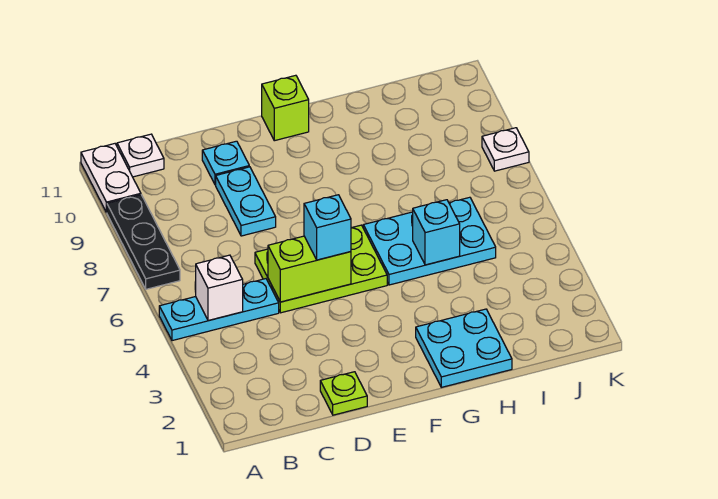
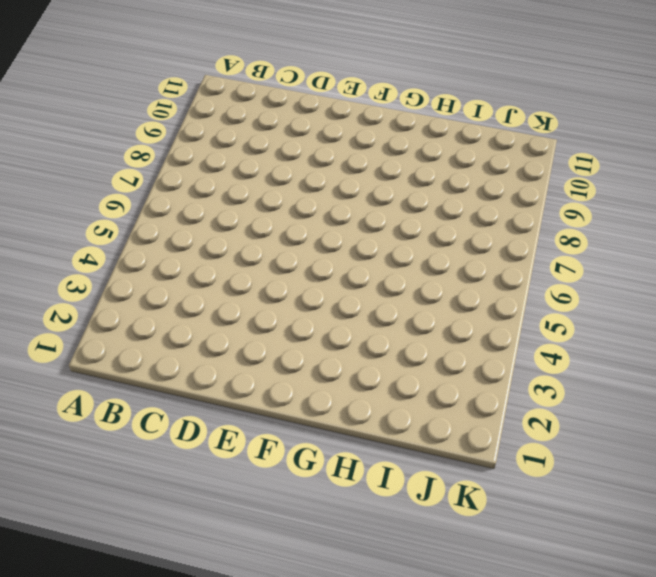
none -> cyan plate A5:C5 level 1
none -> black plate A7:A9 level 1
none -> white plate A10:A11 level 1

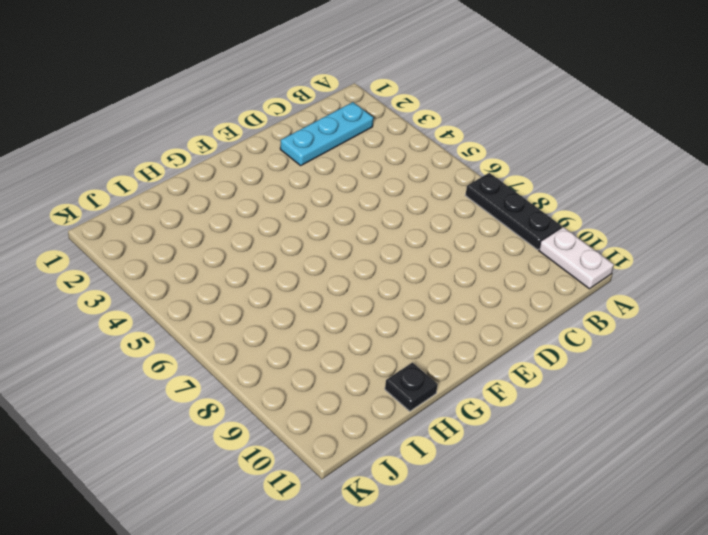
cyan plate B2:D2 level 1 -> cyan plate A5:C5 level 1
black plate H11 level 1 -> none
none -> white plate B11 level 1
none -> lime plate D1 level 1
none -> lime plate D5:F6 level 1

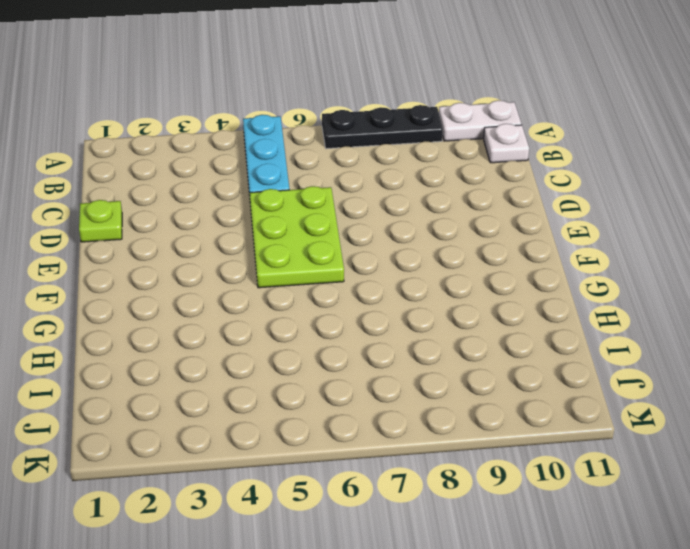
none -> cyan plate D8:D9 level 1
none -> cyan plate D10 level 1
none -> lime brick F11 level 1

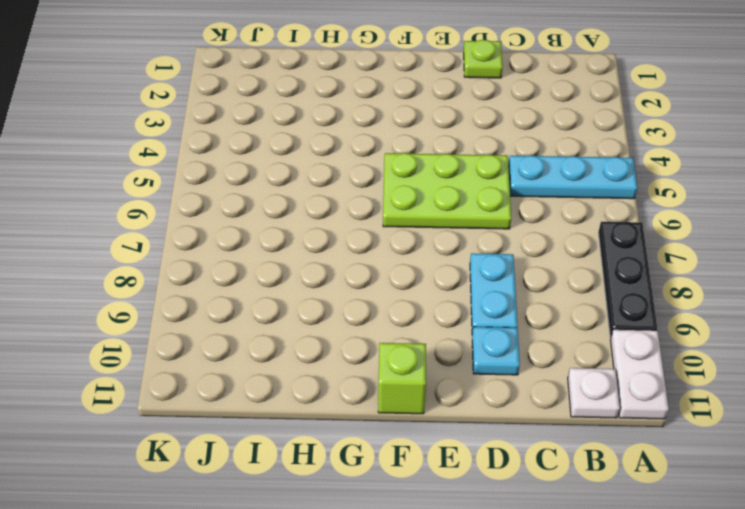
none -> cyan plate G1:H2 level 1
none -> cyan plate G5:I6 level 1
none -> white plate K8 level 1

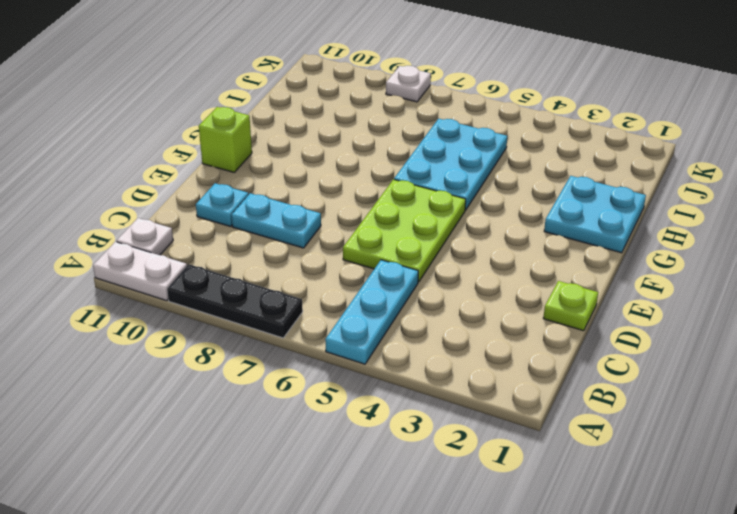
none -> white brick B5 level 2
none -> lime brick D5:E5 level 2
none -> cyan brick H5 level 2

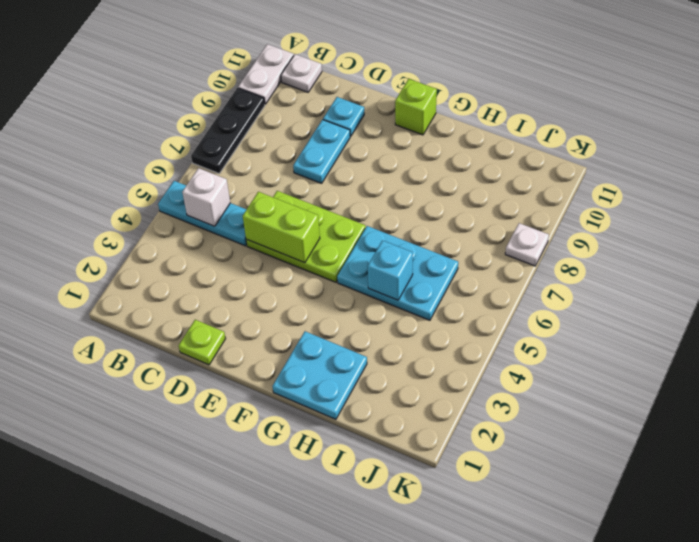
none -> cyan brick E5 level 3

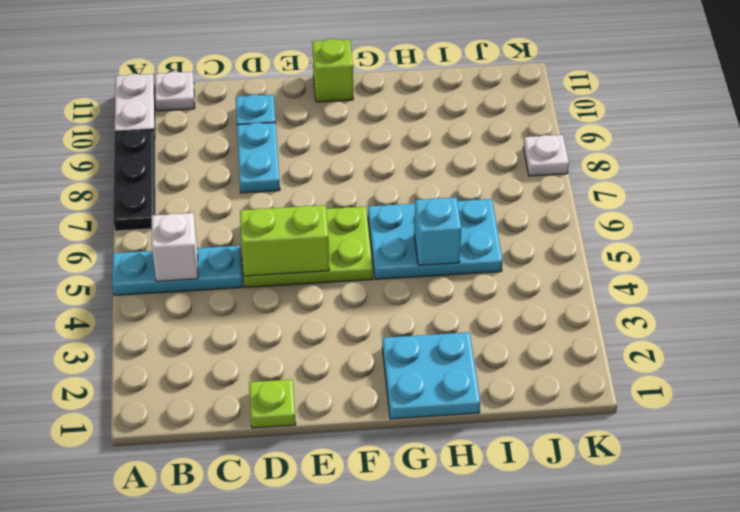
none -> cyan brick E5 level 3

